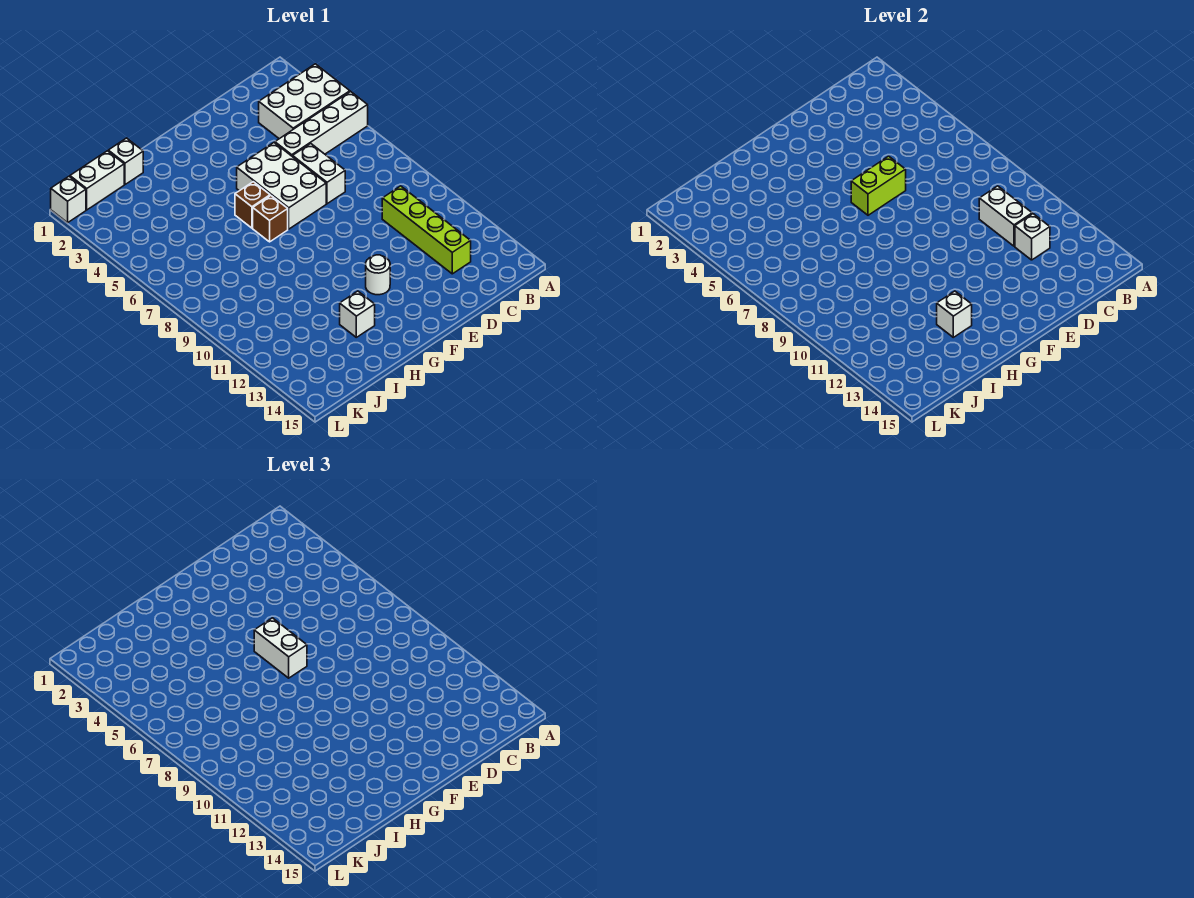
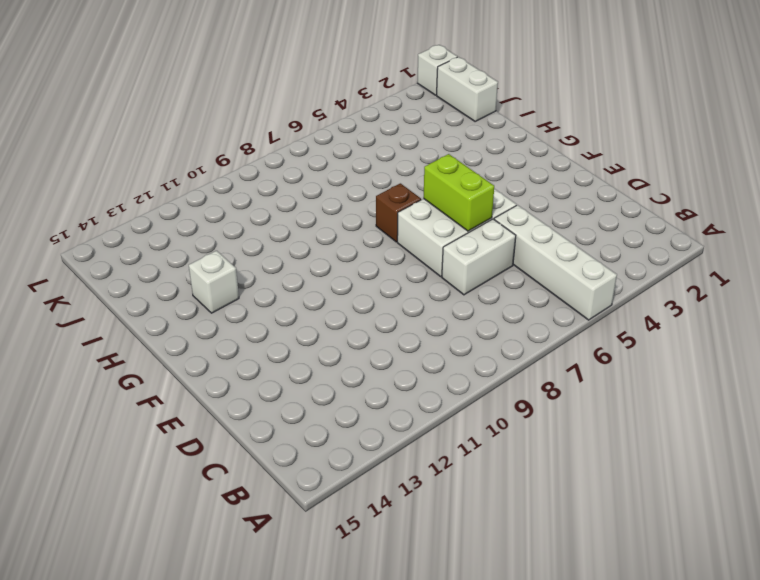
none -> white brick A3:C4 level 1
none -> lime brick C10:C13 level 1
none -> white round brick F12 level 1

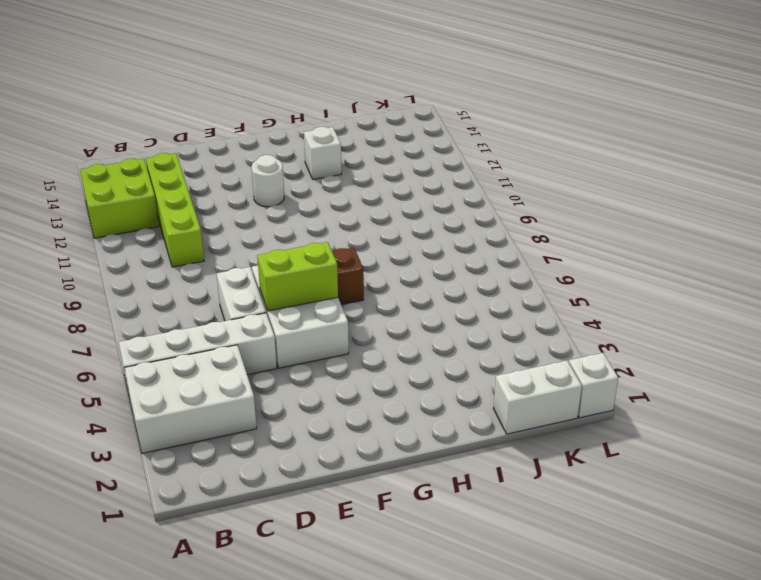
lime brick A12:B13 level 1 -> none
none -> brown brick G6 level 1
none -> white brick I1 level 1
none -> white brick C10:C11 level 2

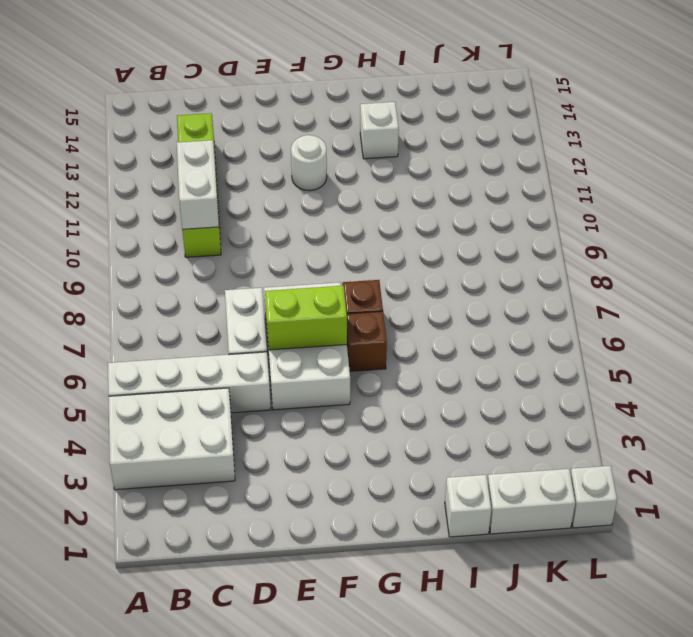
none -> white brick C12 level 2
none -> white brick H13 level 2
none -> white brick F6:F7 level 3

